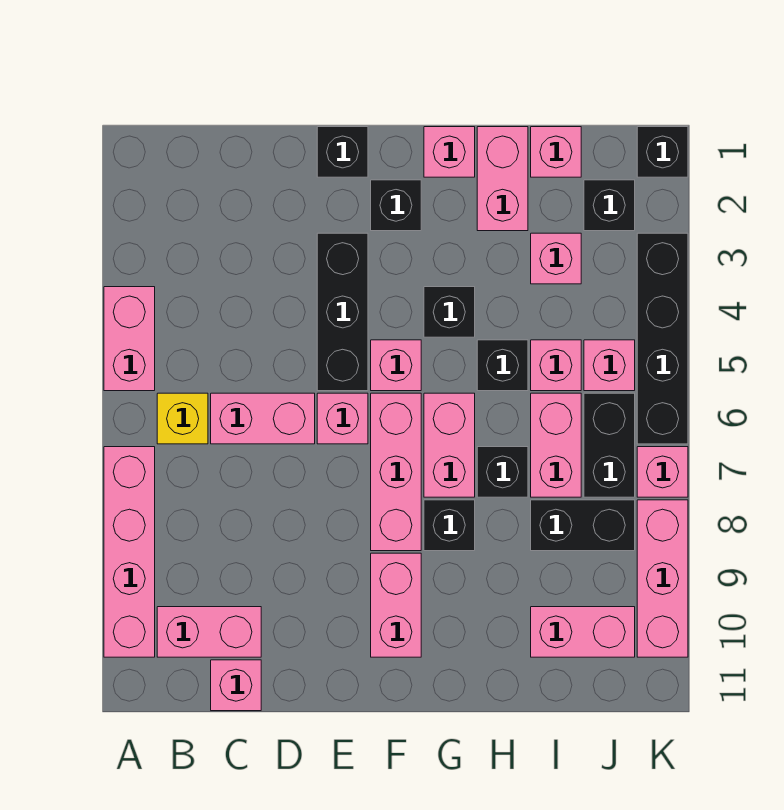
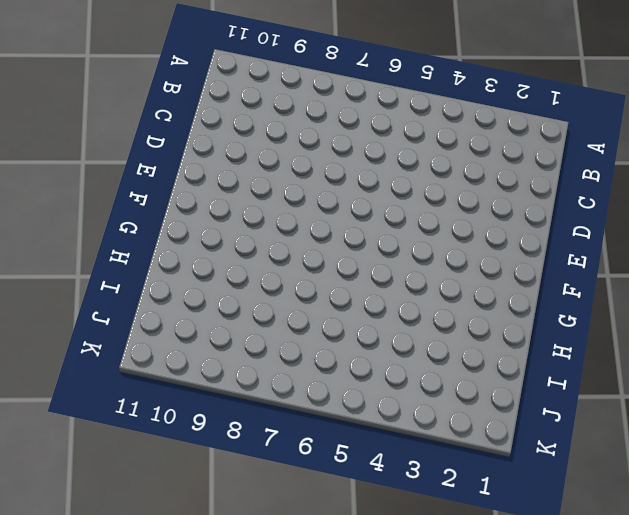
none -> pink brick A4:A5 level 1
none -> pink brick A7:A10 level 1
none -> yellow brick B6 level 1
none -> pink brick B10:C10 level 1

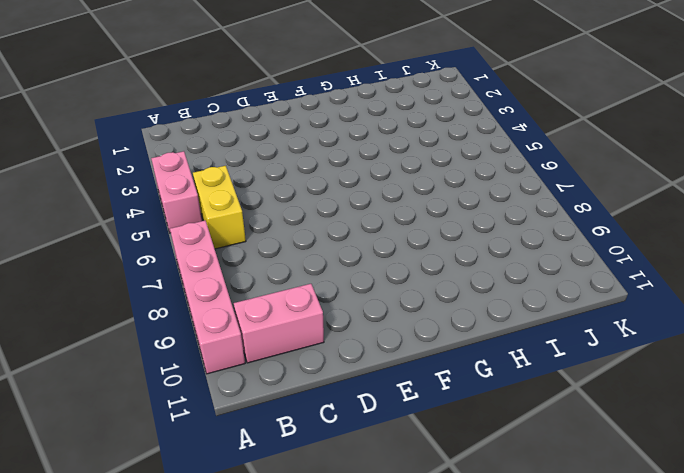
yellow brick B5:B6 level 1 -> yellow brick B6 level 1
none -> pink brick C6:D6 level 1
none -> pink brick C11 level 1
none -> black brick E1 level 1
none -> black brick E3:E5 level 1

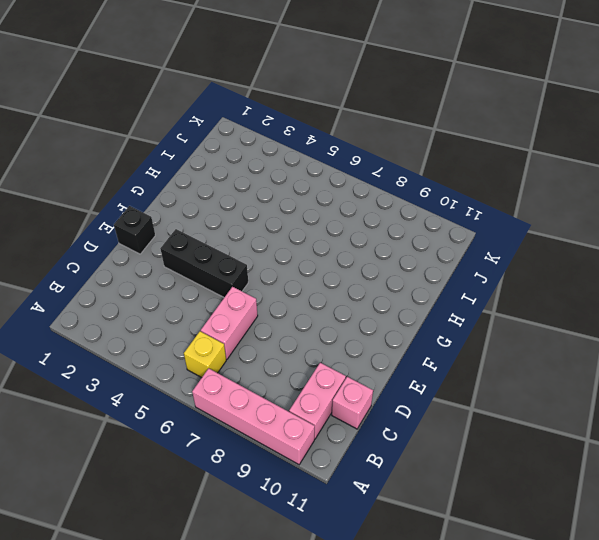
none -> pink brick A4:A5 level 1
none -> pink brick E6 level 1
none -> black brick F2 level 1
none -> pink brick F5 level 1

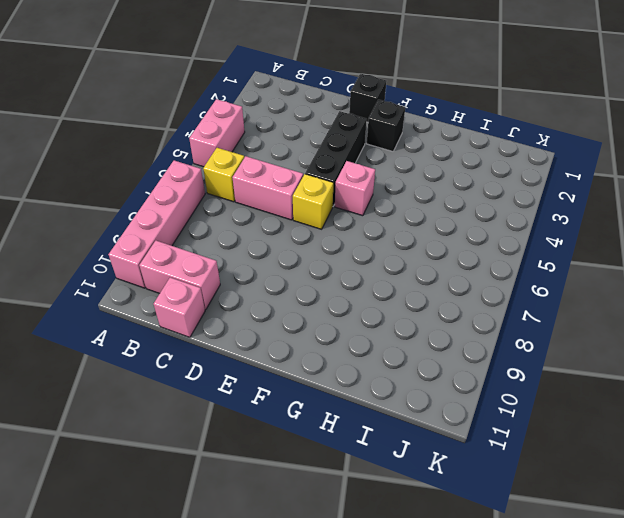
yellow brick E6 level 1 -> pink brick E6 level 1
none -> pink brick F6:F8 level 1
none -> pink brick F9:F10 level 1
none -> pink brick G1 level 1
none -> black brick G4 level 1

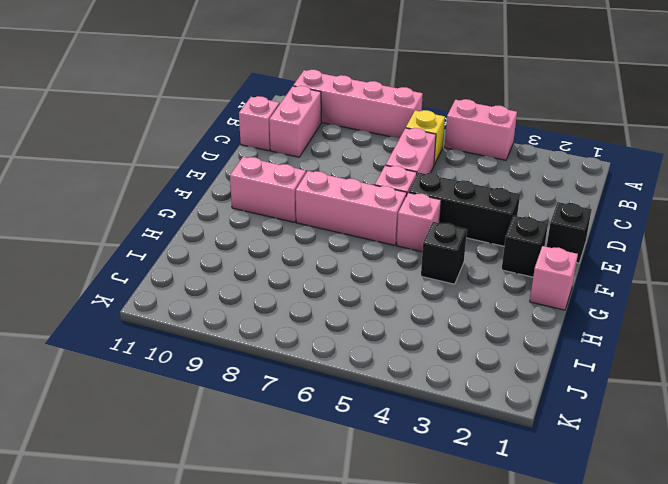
none -> pink brick G6:G7 level 1
none -> black brick G8 level 1
none -> pink brick H1:H2 level 1
none -> black brick H5 level 1

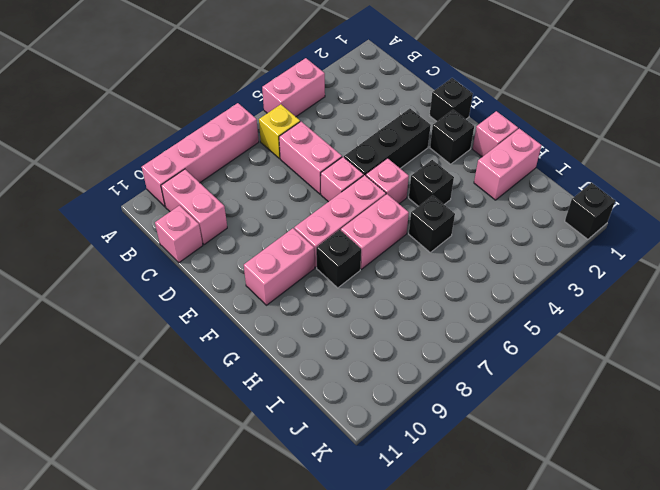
none -> black brick H7 level 1
none -> pink brick I1 level 1
none -> pink brick I3 level 1
none -> pink brick I5 level 1

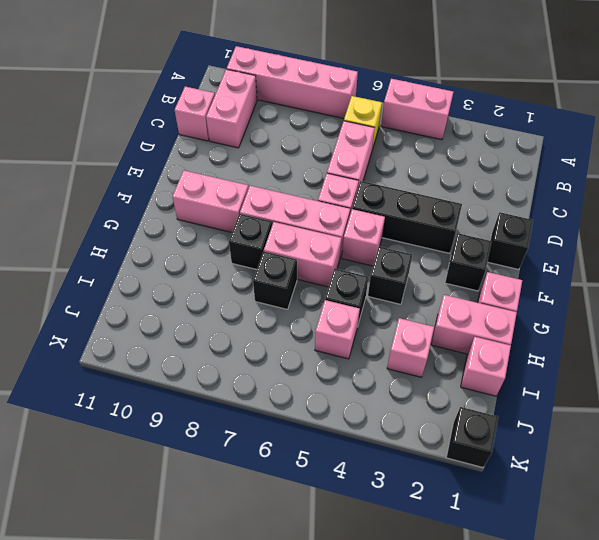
none -> pink brick I6:I7 level 1
none -> black brick I8:J8 level 1
none -> pink brick I10:J10 level 1
none -> black brick J2 level 1

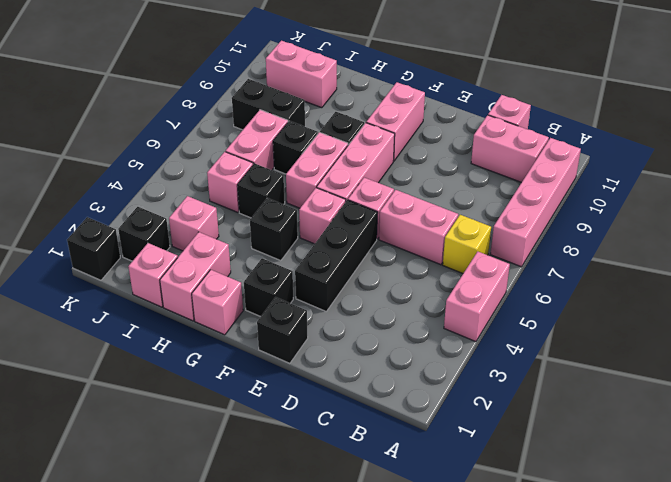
none -> pink brick J5 level 1
none -> black brick J6:J7 level 1
none -> black brick K3:K6 level 1
none -> pink brick K7 level 1

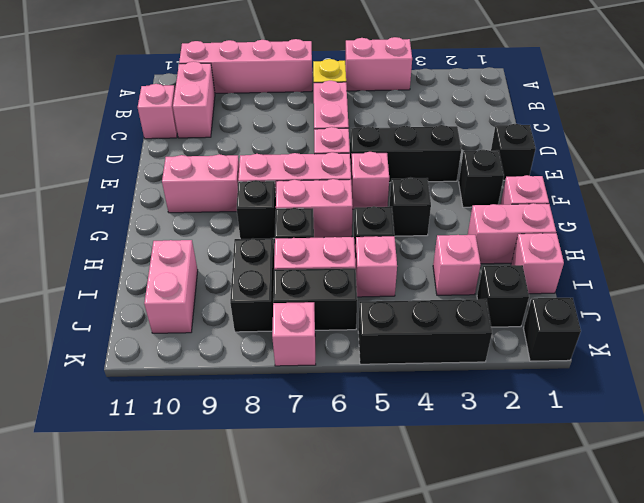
black brick K3:K5 level 1 -> black brick K3:K6 level 1
none -> pink brick J5 level 1
none -> pink brick K8:K10 level 1

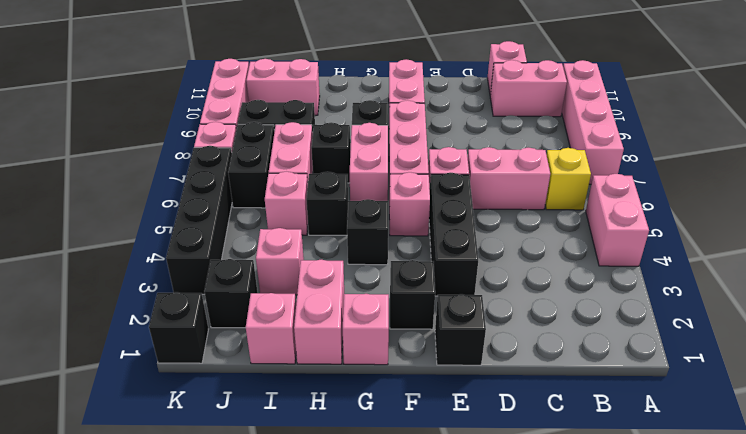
none -> pink brick J5 level 1

